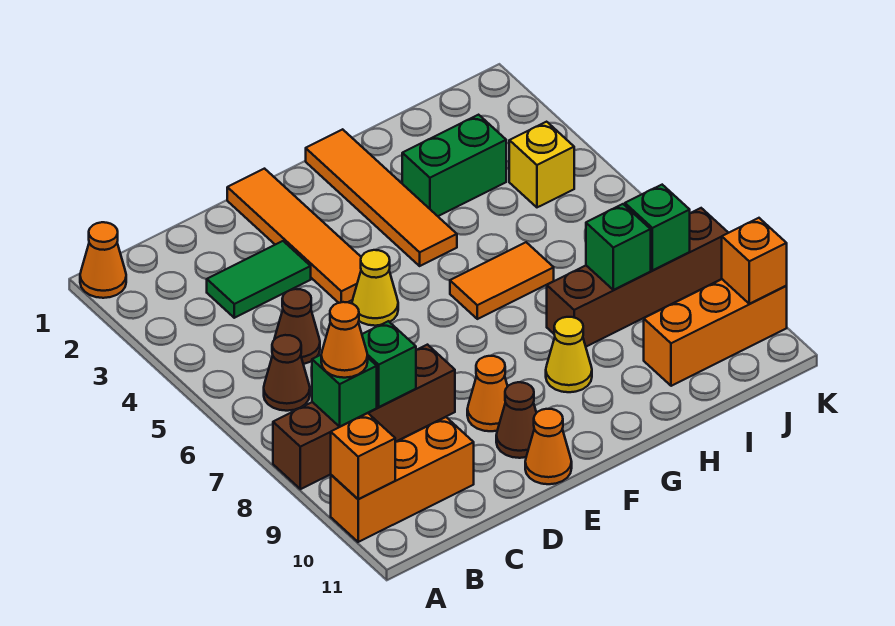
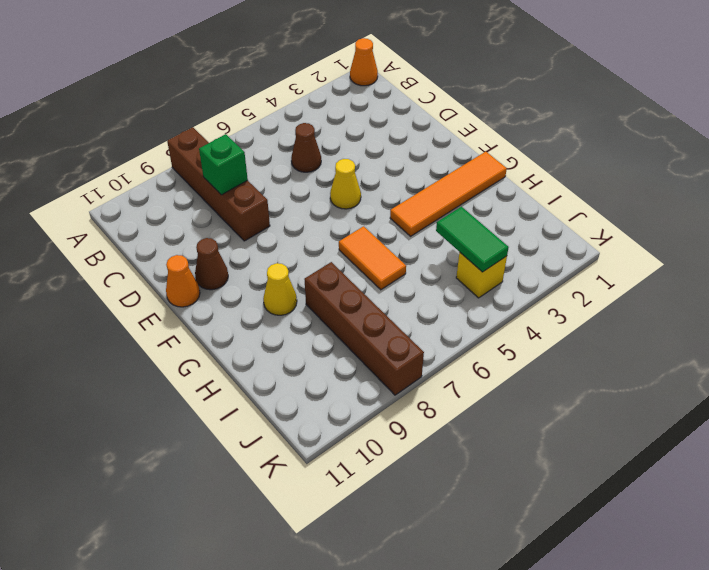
green tile I4:J4 level 2 -> green tile C3:D3 level 1
none -> orange brick A10:C10 level 1
none -> brown cone B6 level 1
none -> orange tile E1:E4 level 1

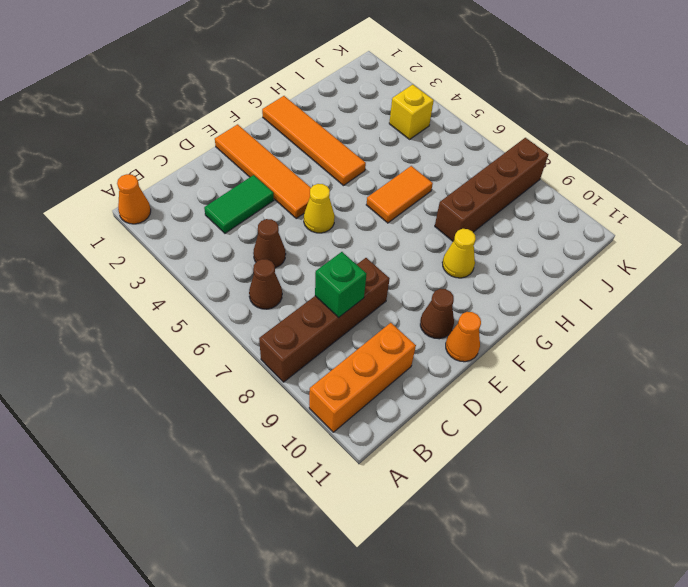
none -> orange cone E9 level 1
none -> green brick H3:I3 level 1
none -> orange brick I10:K10 level 1

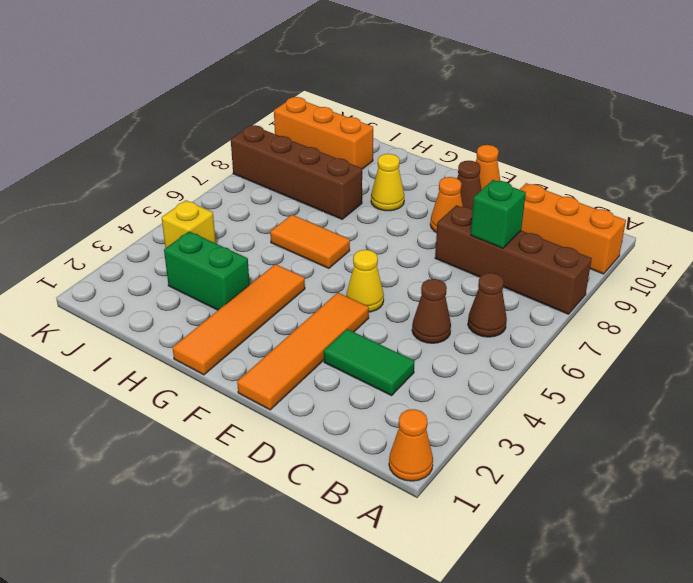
none -> orange brick A10 level 2
none -> green brick B8 level 2
none -> green brick I8 level 2

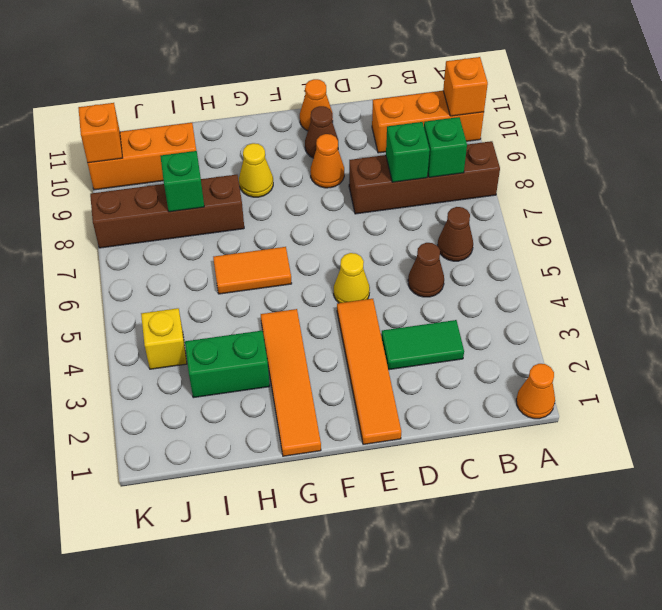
none -> green brick J8 level 2
none -> orange cone B8 level 3

